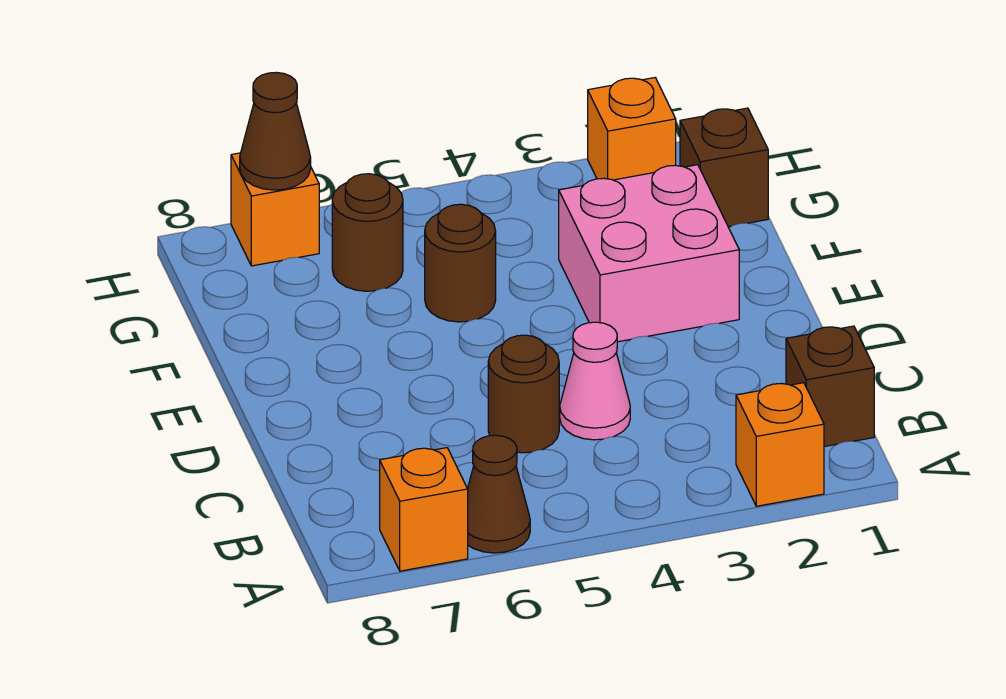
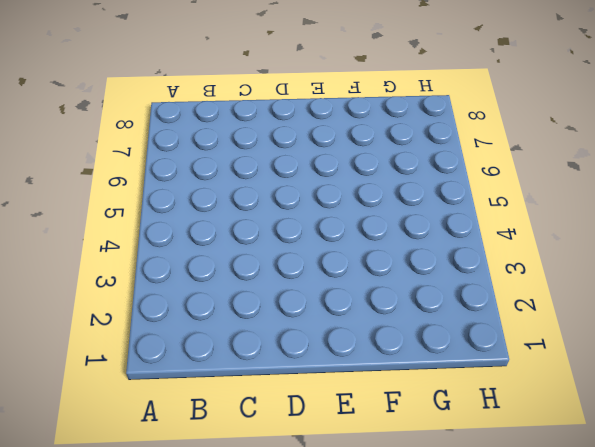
none -> orange brick A2 level 1
none -> brown cone A6 level 1
none -> orange brick A7 level 1

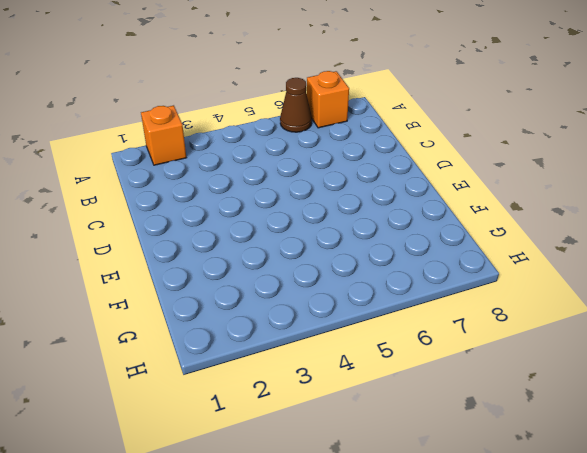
none -> brown brick B1 level 1
none -> pink cone C4 level 1
none -> brown round brick C5 level 1

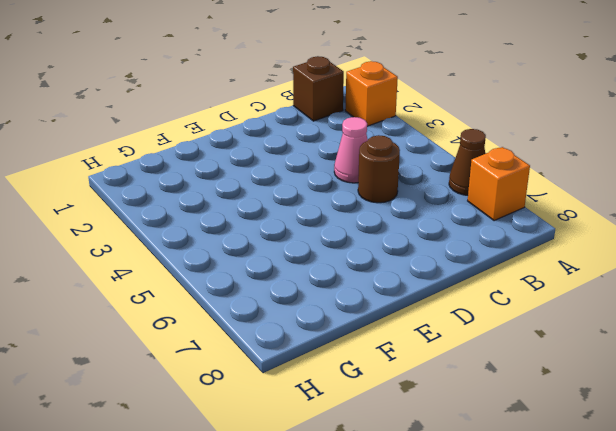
none -> pink brick E2:F3 level 1
none -> brown round brick F5 level 1
none -> brown brick G1 level 1

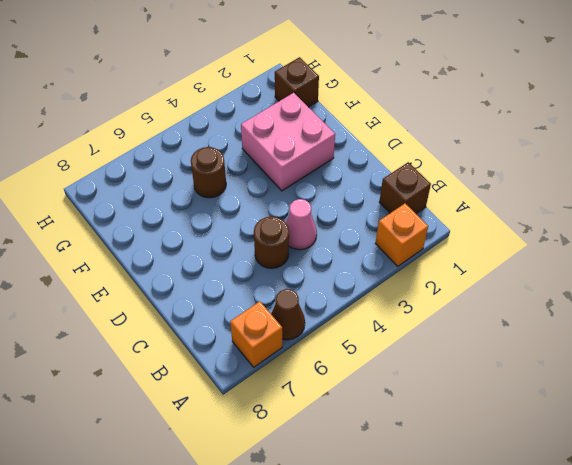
none -> brown round brick G6 level 1
none -> orange brick H2 level 1
none -> orange brick H7 level 1

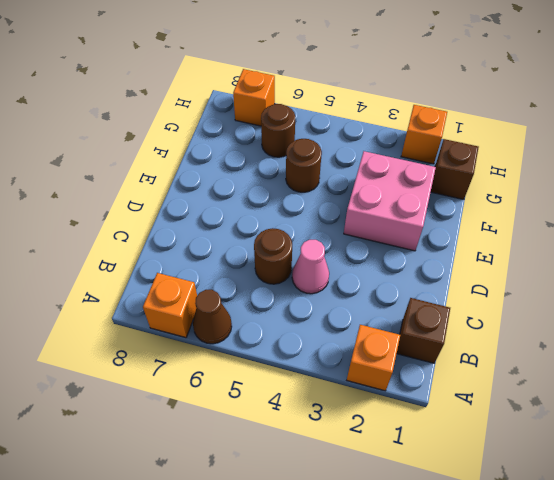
none -> brown cone H7 level 2

